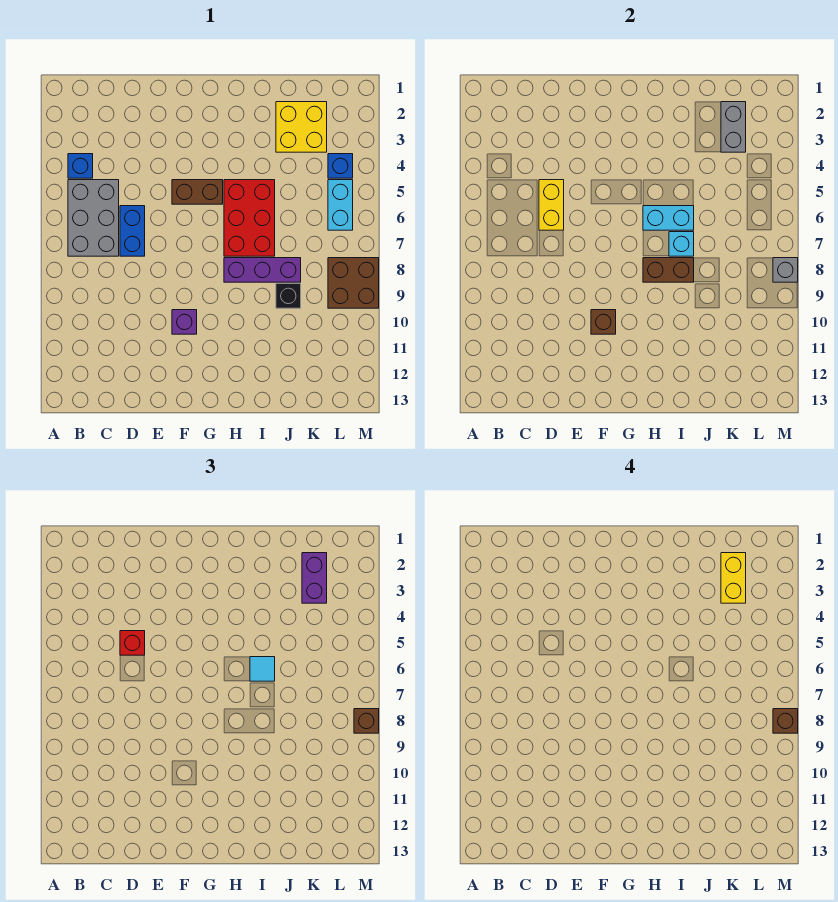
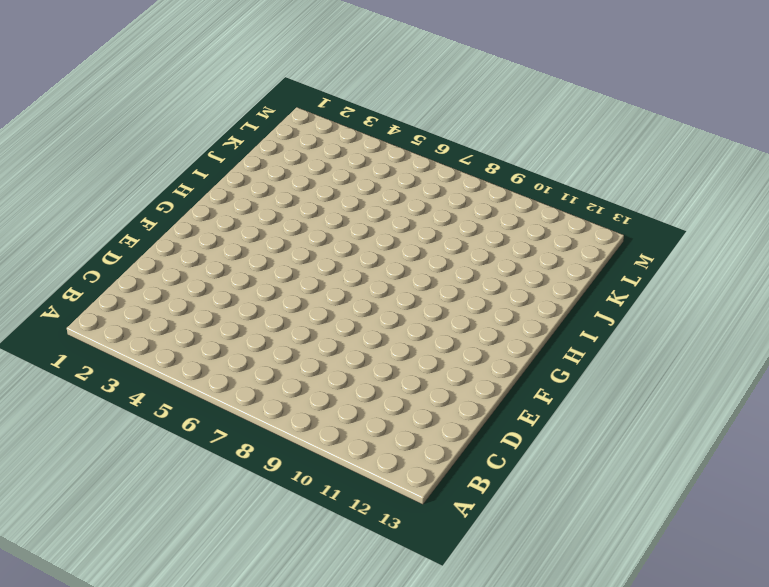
none -> blue brick B4 level 1
none -> grey brick B5:C7 level 1
none -> blue brick D6:D7 level 1

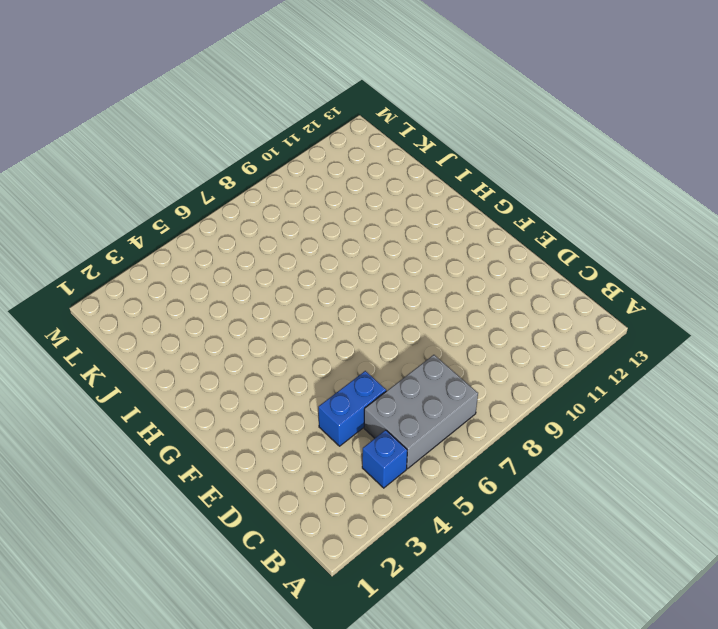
blue brick D4:D5 level 1 -> blue brick D6:D7 level 1
none -> brown brick F5:G5 level 1
none -> purple brick F10 level 1
none -> red brick H5:I7 level 1

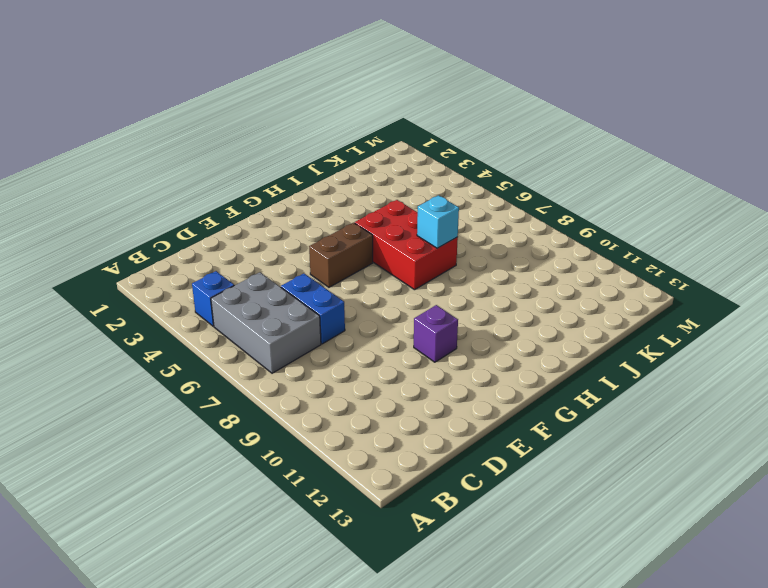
none -> purple brick H8:J8 level 1
none -> yellow brick J2:K3 level 1
none -> black brick J9 level 1

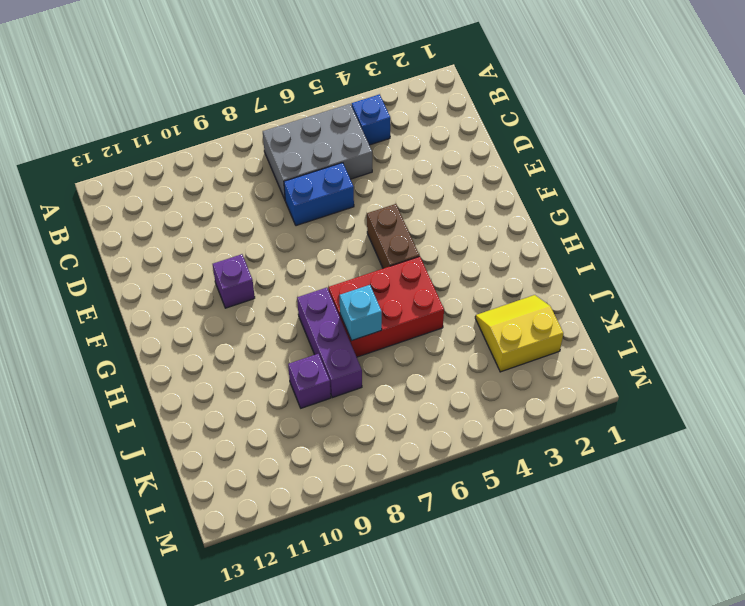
yellow slope J2:K3 level 1 top K -> yellow brick J2:K3 level 1
purple brick J9 level 1 -> black brick J9 level 1
none -> blue brick L4 level 1
none -> cyan brick L5:L6 level 1
none -> brown brick L8:M9 level 1

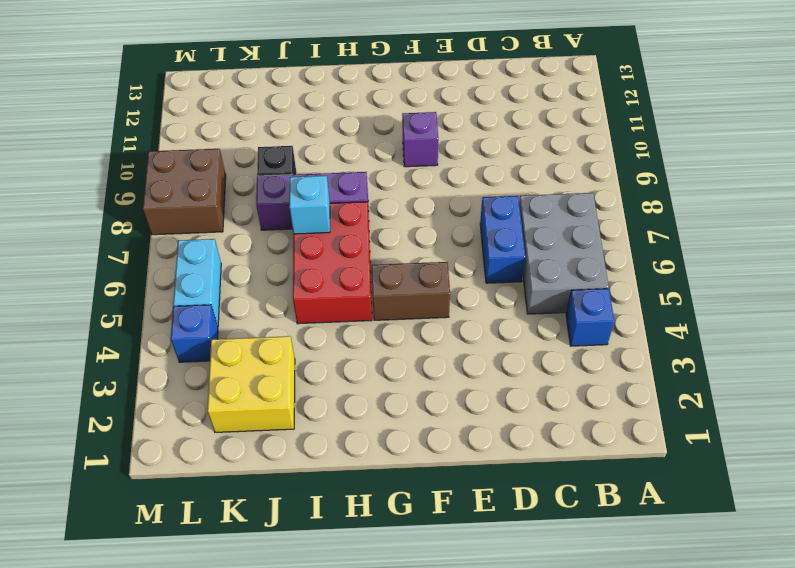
none -> yellow brick D5:D6 level 2
none -> brown brick F10 level 2
none -> cyan brick H6:I6 level 2

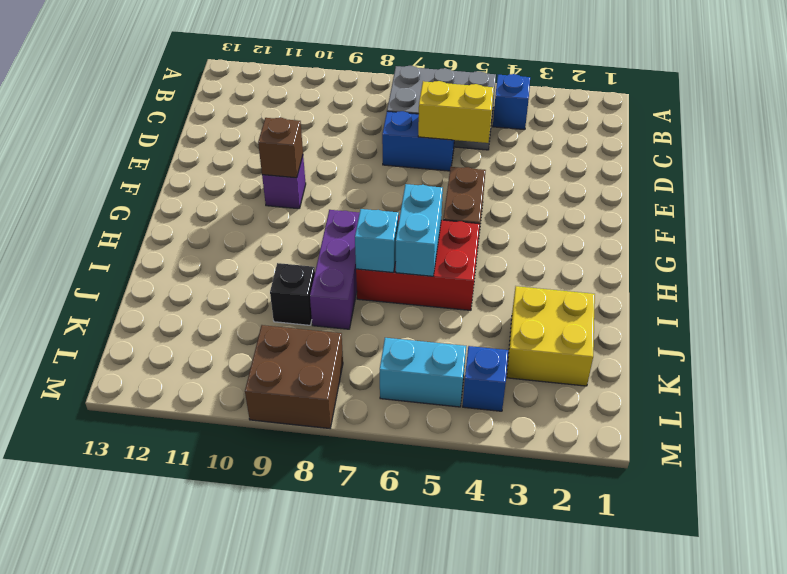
none -> brown brick H8:I8 level 2
none -> grey brick K2:K3 level 2
none -> grey brick M8 level 2

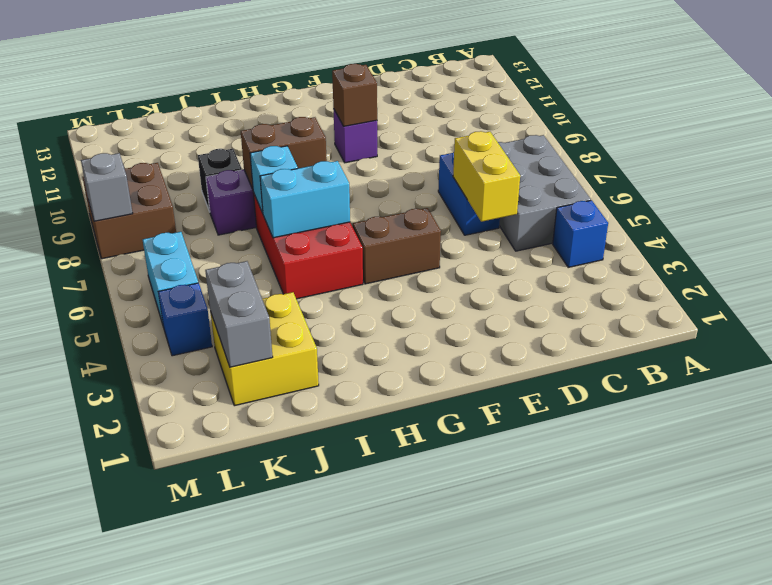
none -> red brick D5 level 3
none -> cyan tile I6 level 3
none -> purple brick K2:K3 level 3

